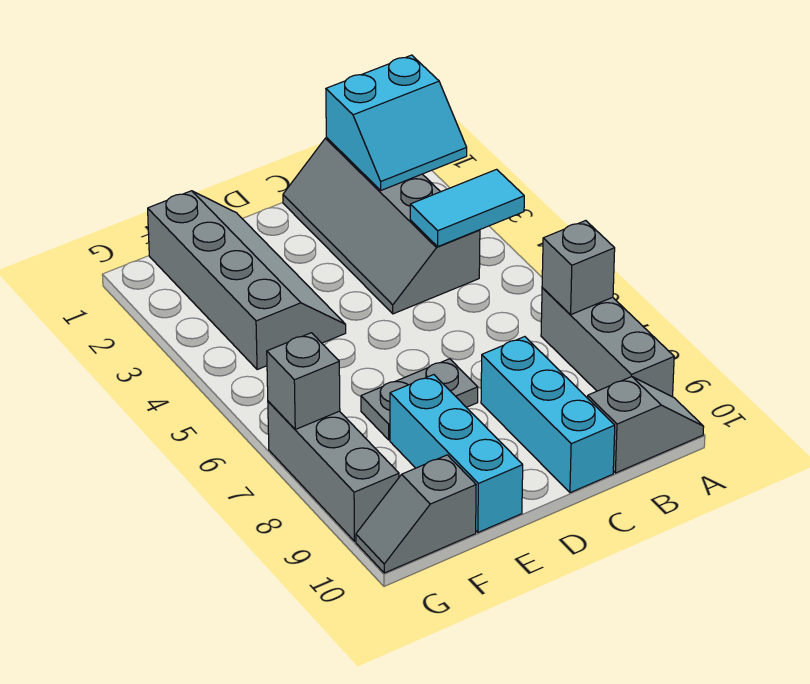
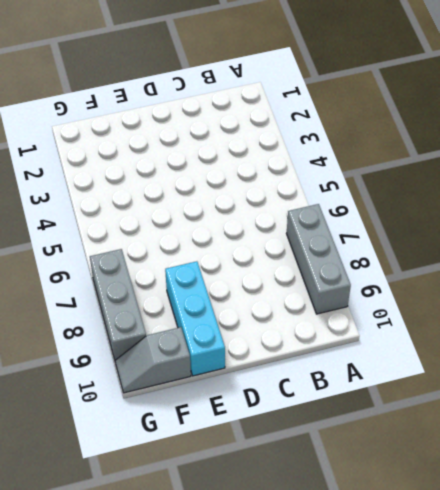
none -> grey slope A10:B10 level 1 top B
none -> grey slope B1:C4 level 1 top B
none -> cyan brick C8:C10 level 1

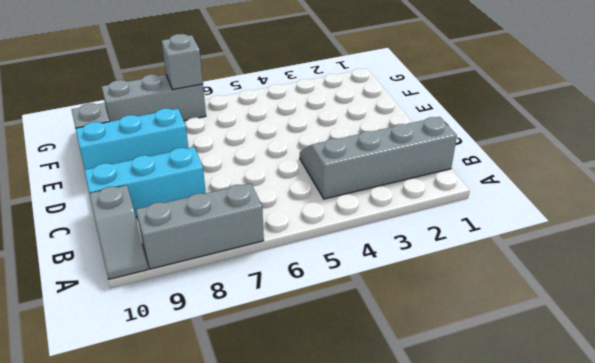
none -> grey plate D7:E7 level 1
none -> grey slope E1:F4 level 1 top F
none -> cyan slope A1:B2 level 2 top 1

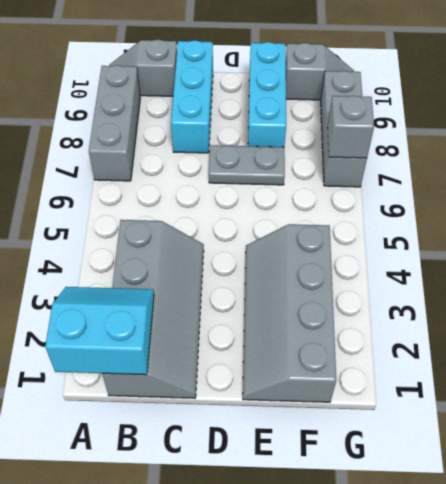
none -> cyan tile A4:B4 level 2
none -> grey brick A7 level 2

